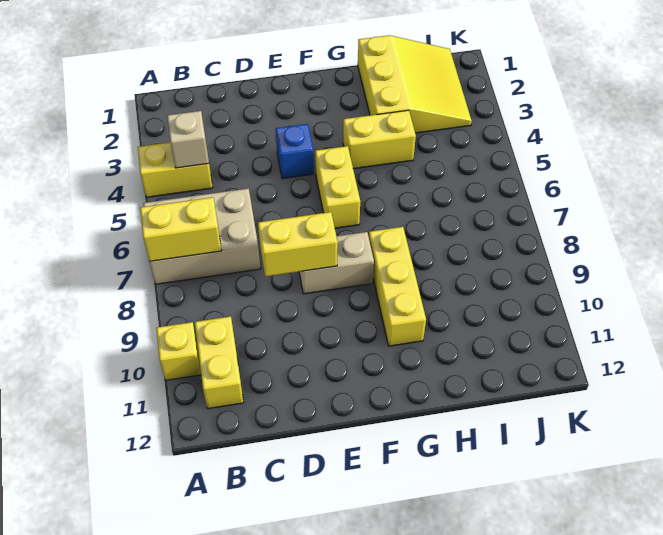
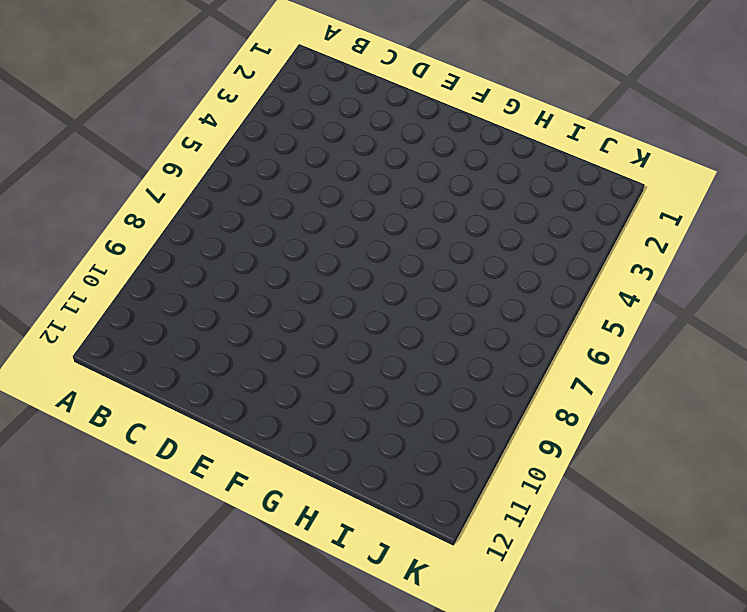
none -> yellow brick A4:B4 level 1
none -> tan brick A6:C7 level 1
none -> yellow brick A10 level 1

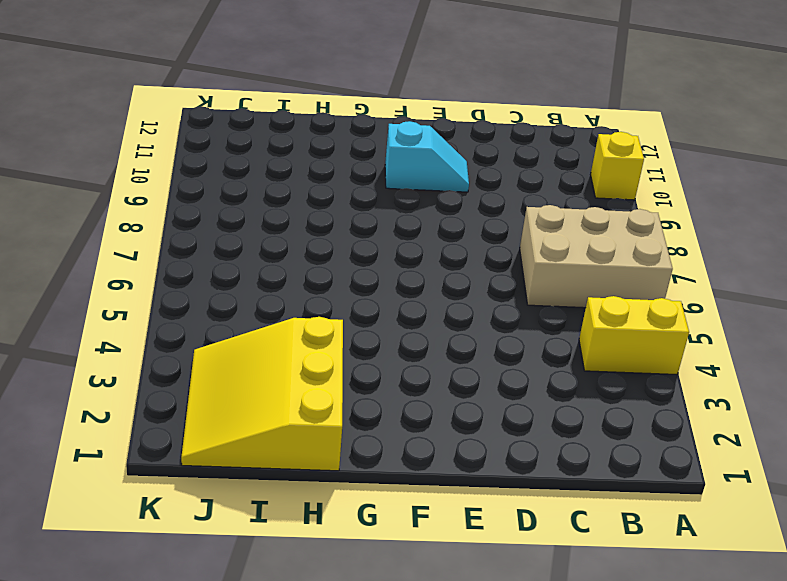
cyan slope E10:F10 level 1 top F -> none
none -> yellow brick B10:B11 level 1
none -> blue brick E4 level 1
none -> tan brick E8:F8 level 1

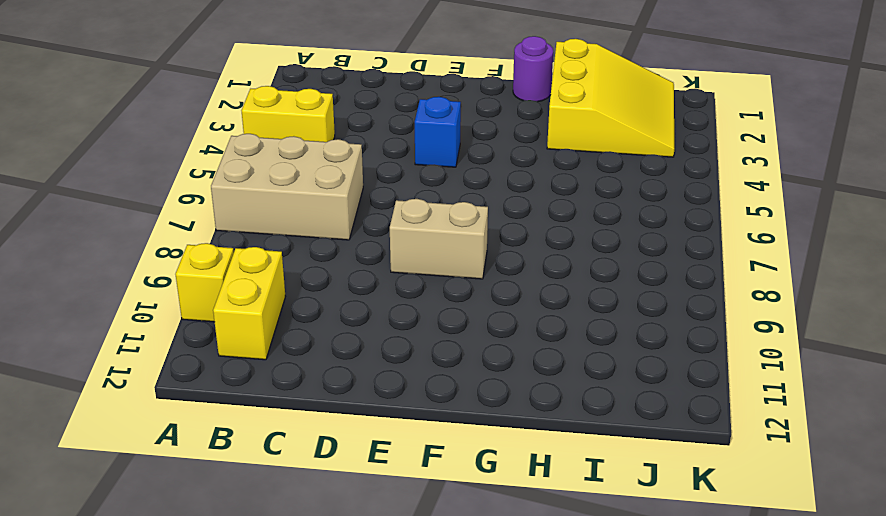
purple round brick G1 level 1 -> none
none -> yellow brick F5:F6 level 1
none -> yellow brick G4:H4 level 1
none -> yellow brick G8:G10 level 1

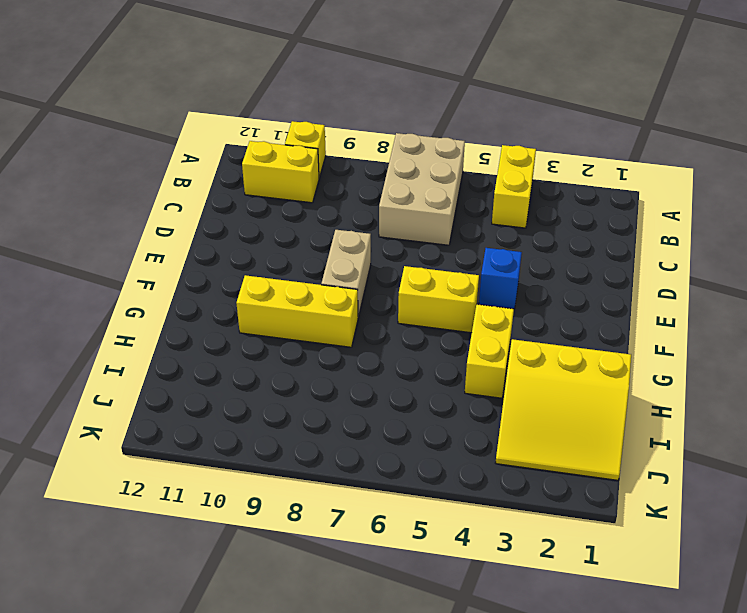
none -> yellow brick A7:B7 level 2
none -> tan brick B4 level 2
none -> yellow brick D8:E8 level 2

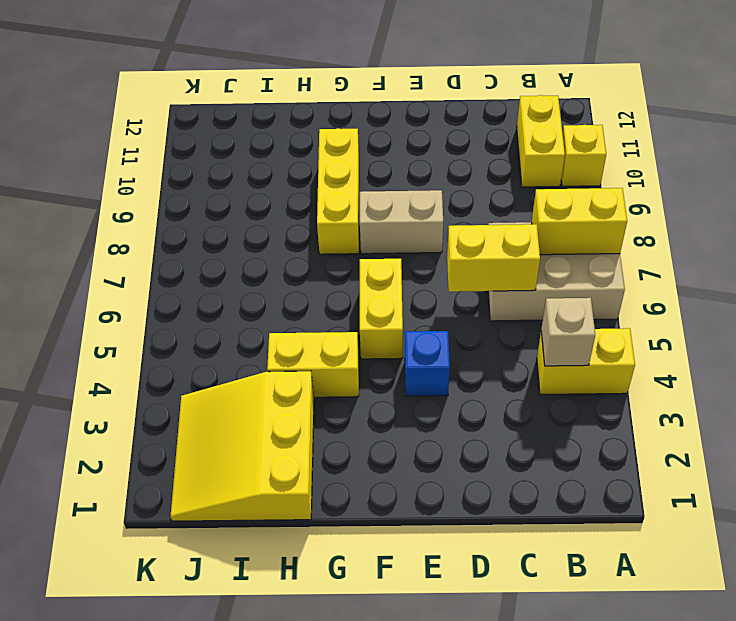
yellow brick C6:D6 level 2 -> yellow brick D8:E8 level 2

